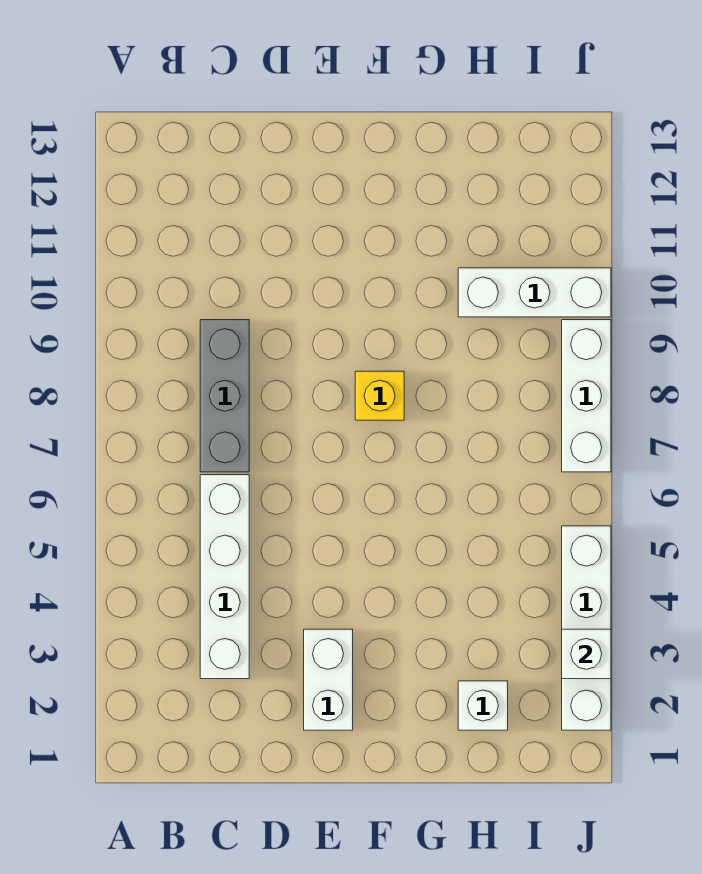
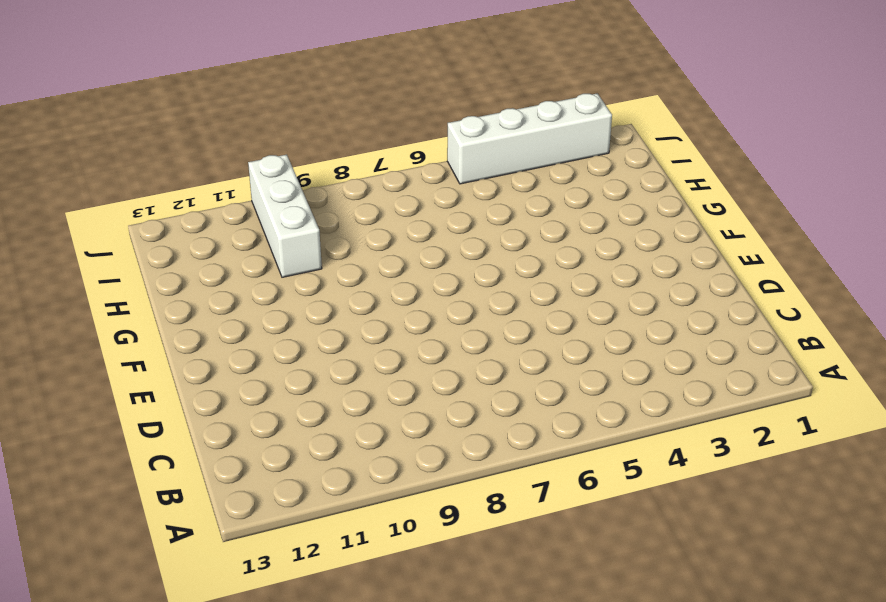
none -> white brick C3:C6 level 1
none -> grey brick C7:C9 level 1

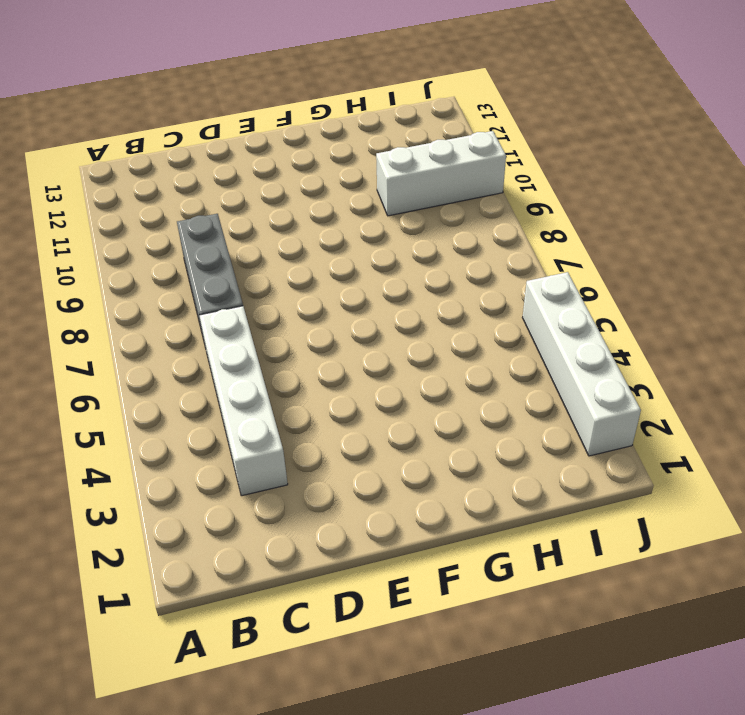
none -> white brick E2:E3 level 1
none -> yellow brick F8 level 1

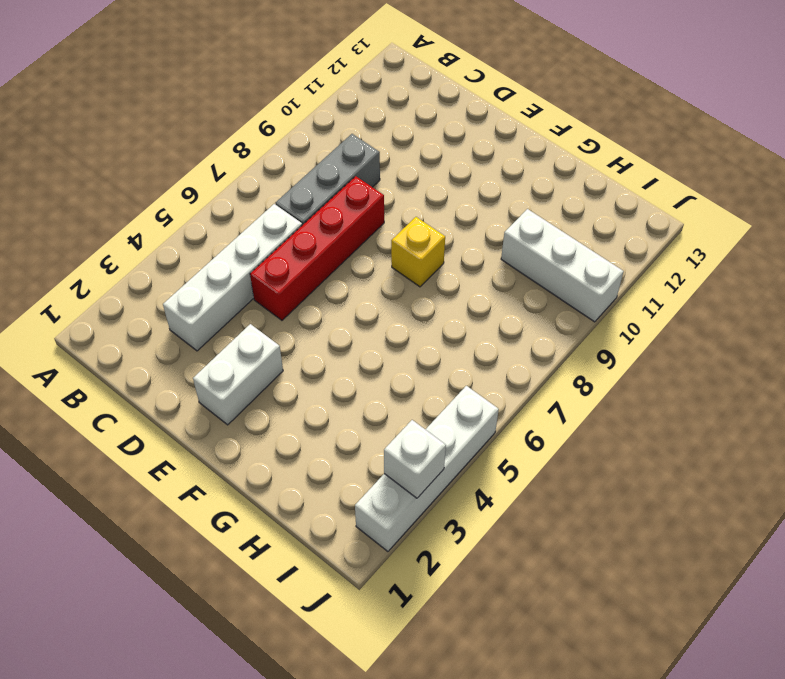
red brick D5:D8 level 1 -> none
none -> white brick H2 level 1
none -> white brick J7:J9 level 1

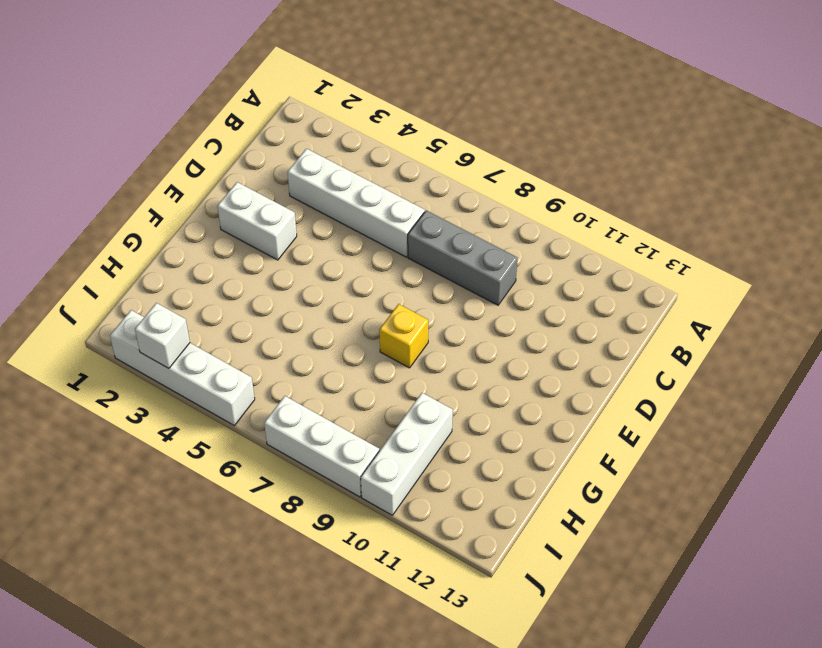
none -> white brick H2 level 1

